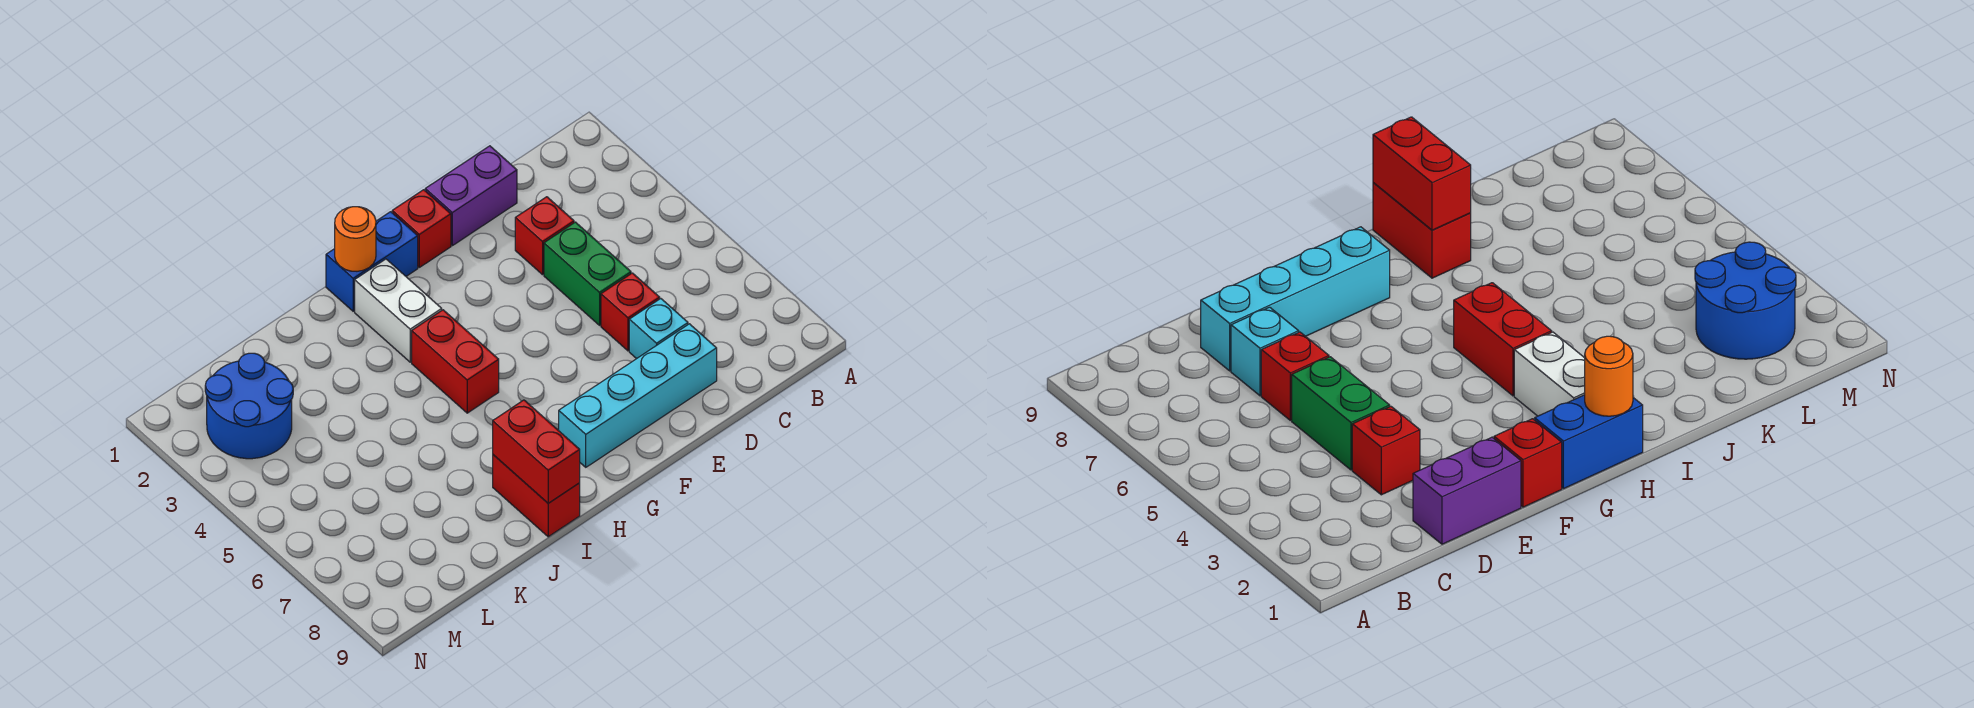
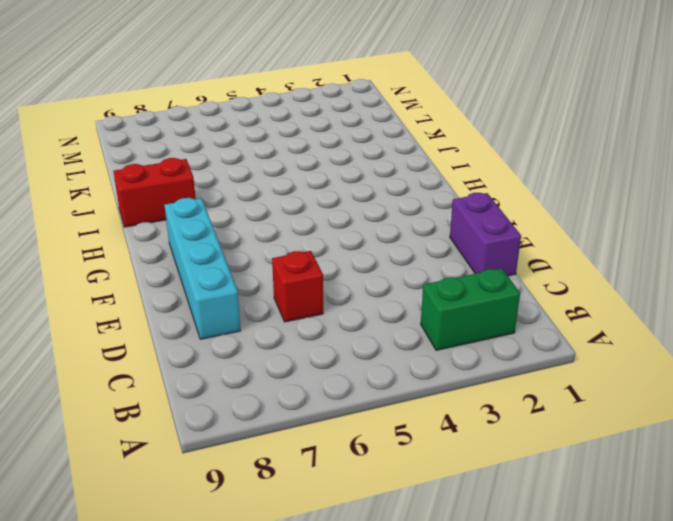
green brick B2:B3 level 1 -> green brick D4:D5 level 1
none -> red brick D3 level 1
none -> cyan brick D7 level 1
none -> red brick F1 level 1

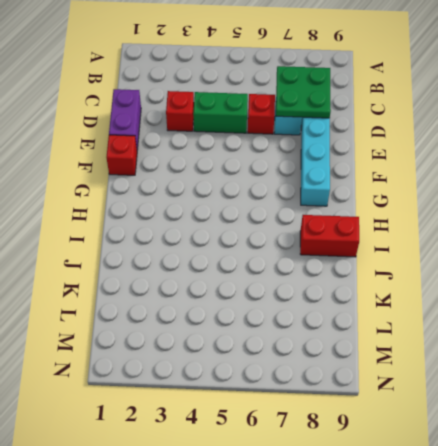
green plate C7:D8 level 2 -> none
none -> blue brick G1:H1 level 1
none -> white brick H2:H3 level 1
none -> red brick H4:H5 level 1

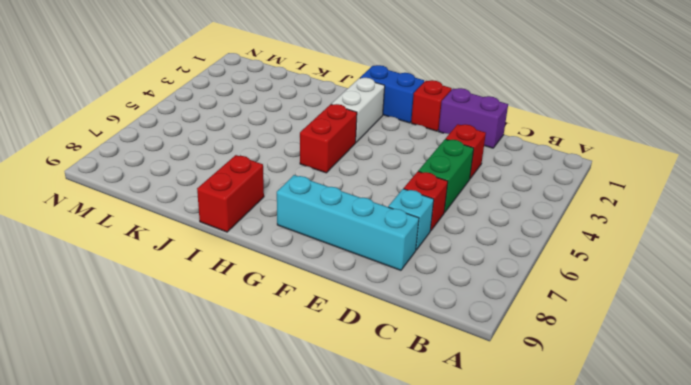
none -> blue round brick L2:M3 level 1
none -> orange round brick H1 level 2
none -> red brick I8:I9 level 2

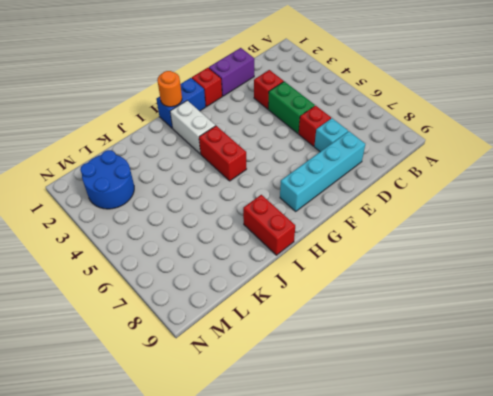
none -> red brick I8:I9 level 2

